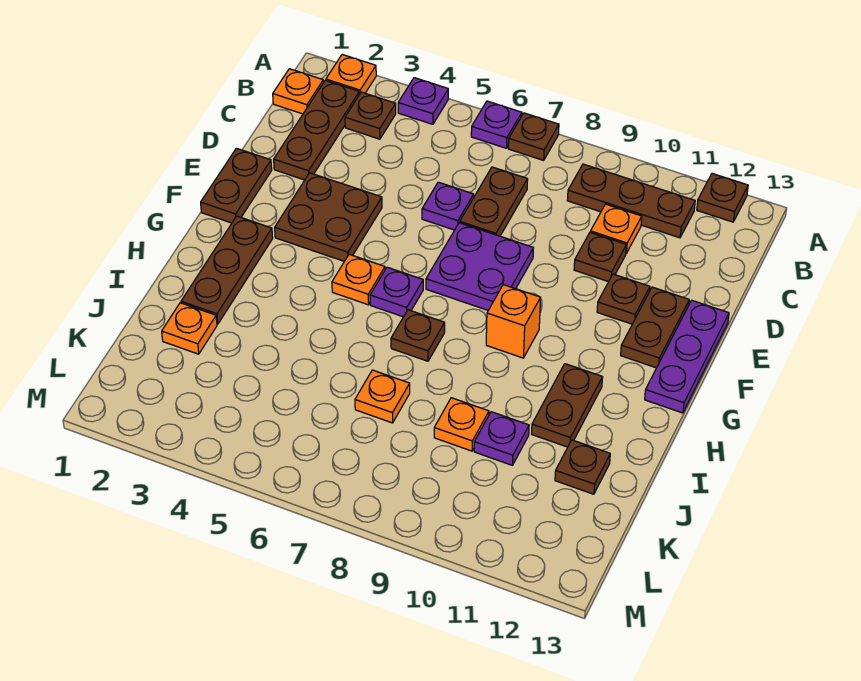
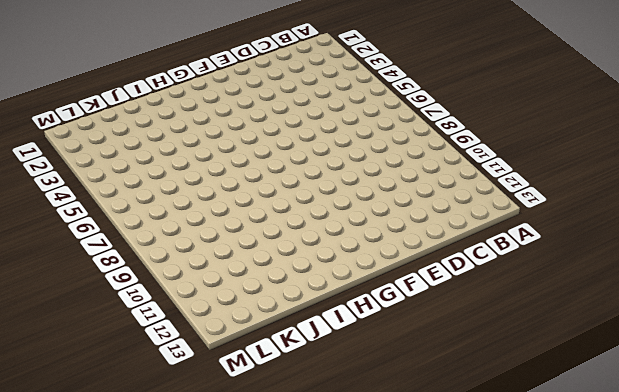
none -> orange plate A2 level 1
none -> purple plate A4 level 1
none -> purple plate A6 level 1
none -> brown plate A7 level 1

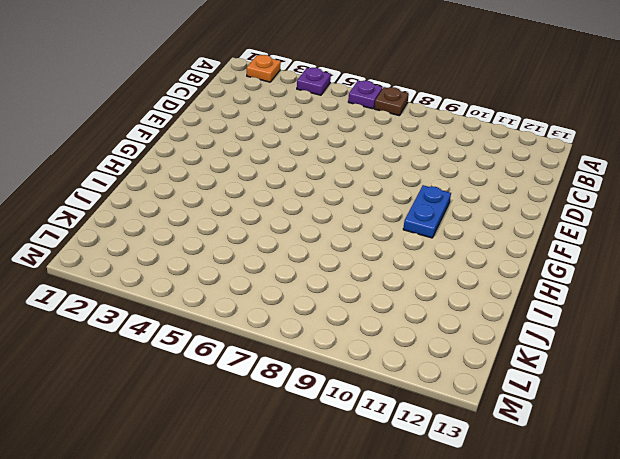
blue plate F10:G10 level 1 -> none
none -> brown plate A12 level 1
none -> orange plate B1 level 1
none -> brown plate B2:D2 level 1
none -> brown plate B3 level 1

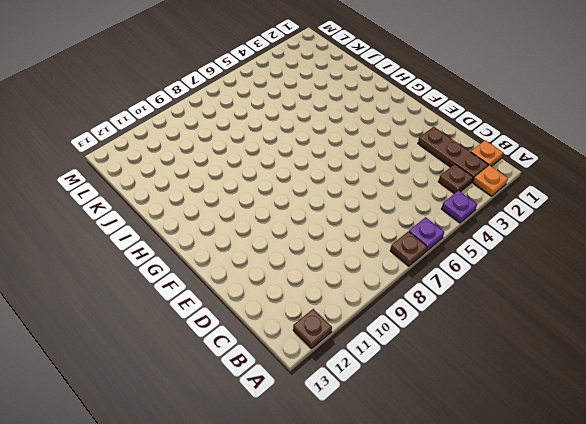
none -> brown plate B9:B11 level 1
none -> brown plate C7:D7 level 1
none -> orange plate C10 level 1
none -> purple plate D6 level 1

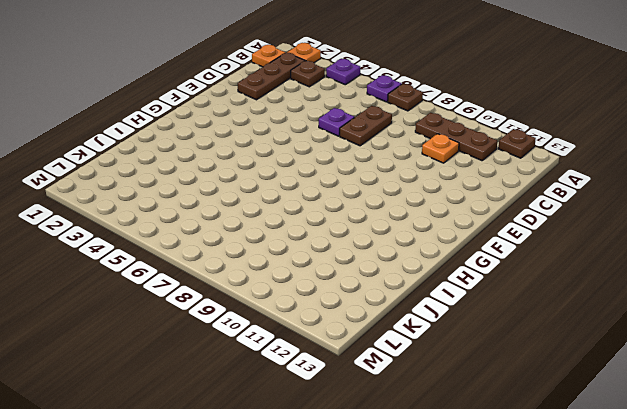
none -> brown plate D10 level 1
none -> brown plate E1:F1 level 1
none -> brown plate E3:F4 level 1
none -> purple plate E7:F8 level 1

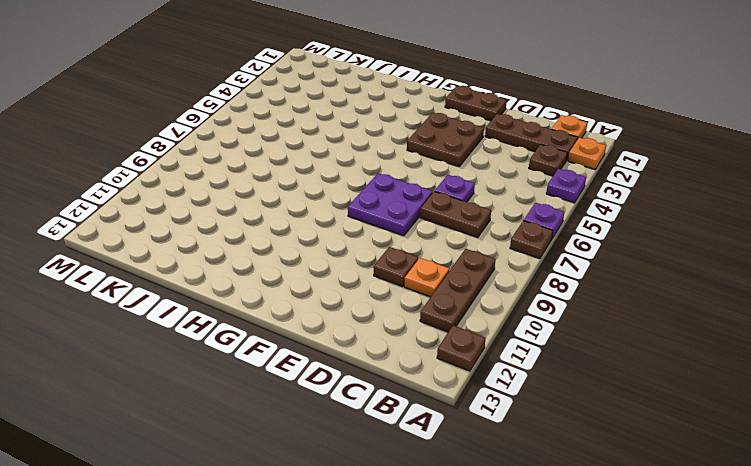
none -> brown plate E11 level 1
none -> brown plate E12:F12 level 1
none -> purple plate E13:G13 level 1
none -> brown plate G2:I2 level 1

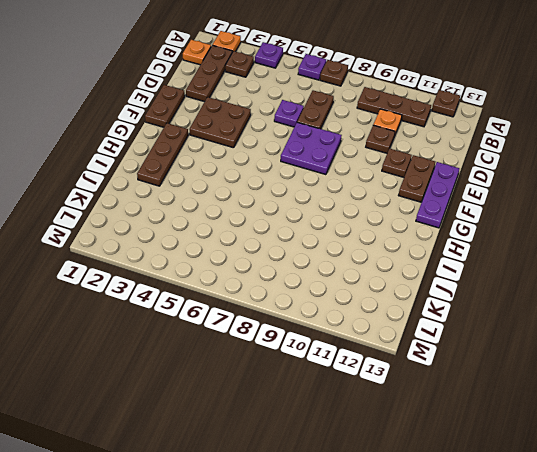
none -> orange plate G5 level 1
none -> purple plate G6 level 1
none -> orange brick G9 level 1
none -> brown plate H7 level 1

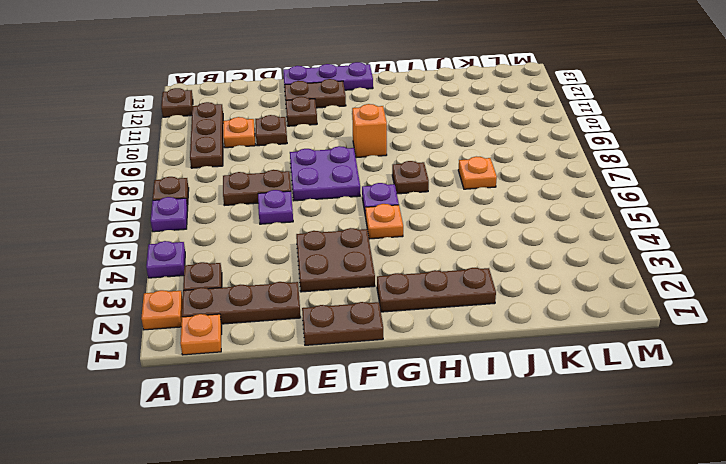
none -> brown plate H11:I11 level 1
none -> orange plate J2 level 1
none -> orange plate J9 level 1
none -> purple plate J10 level 1

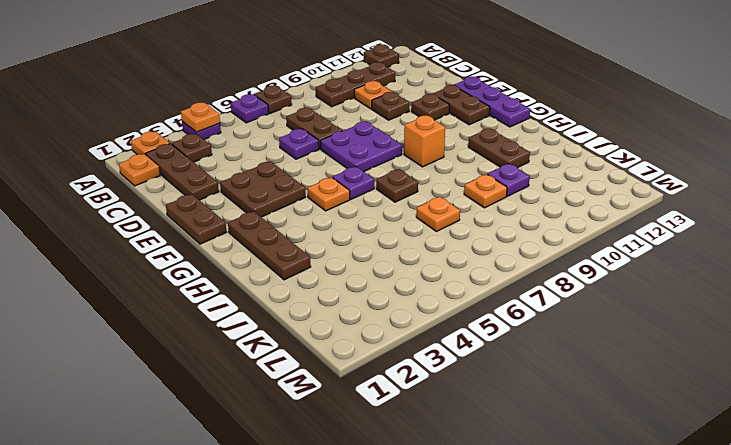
orange plate A4 level 2 -> orange plate J2 level 1
none -> brown plate J12 level 1

